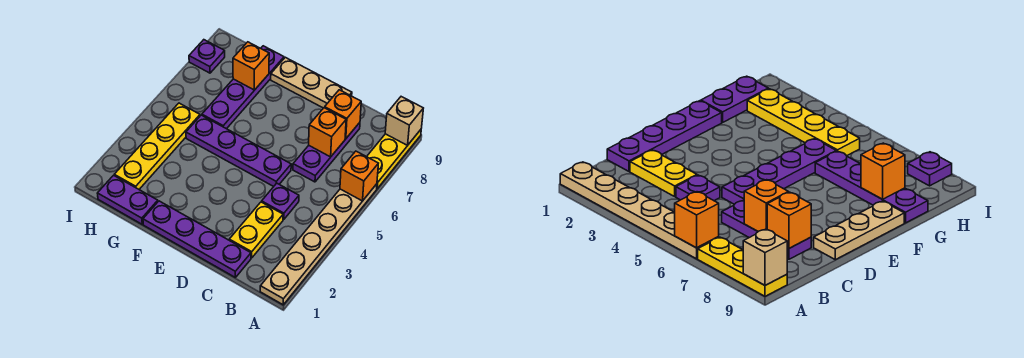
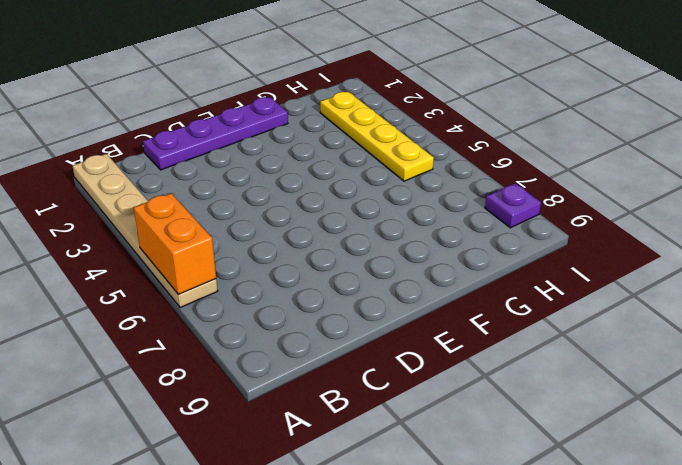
orange brick A5:A6 level 2 -> orange brick A6 level 2
none -> yellow plate A7:A9 level 1
none -> yellow plate C2:C3 level 1
none -> purple plate C4 level 1

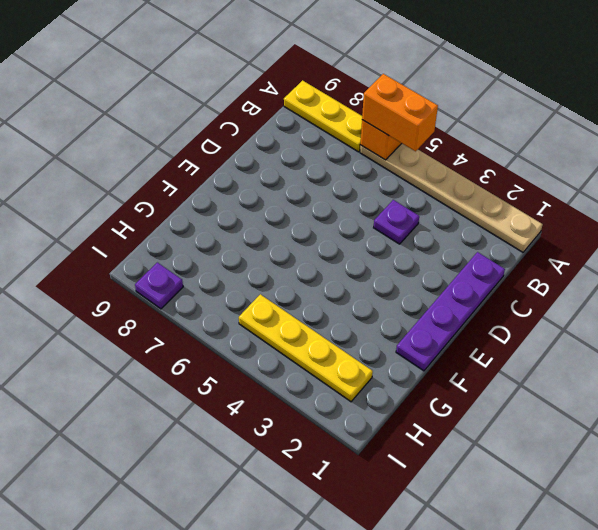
orange brick A5:A6 level 3 -> none
none -> yellow plate C2:C3 level 1
none -> purple plate C6:C8 level 1
none -> purple plate D5:G5 level 1

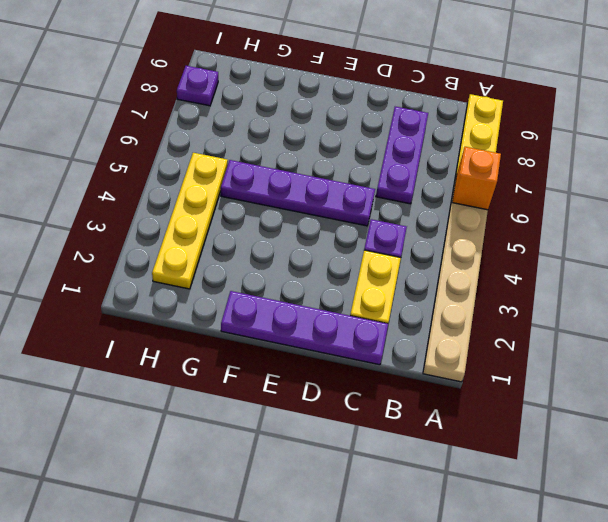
none -> tan plate D9:F9 level 1
none -> purple plate G1:H1 level 1
none -> purple plate G6:G9 level 1

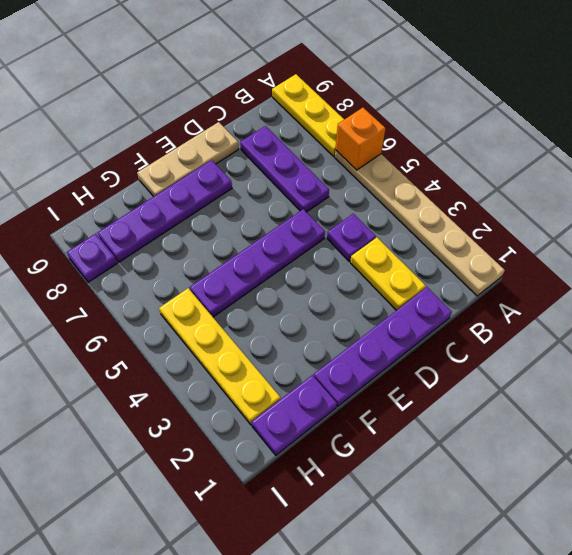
purple plate E8:H8 level 1 -> purple plate G6:G9 level 1
none -> tan brick A9 level 2
none -> orange brick C7 level 2
none -> orange brick C8 level 2

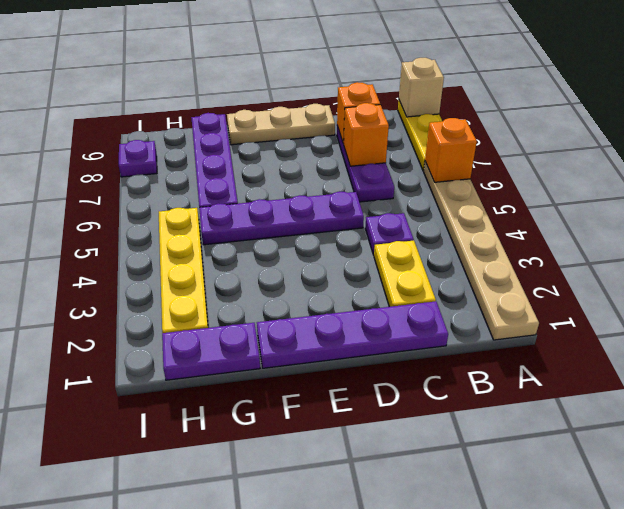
none -> orange brick G8 level 2

